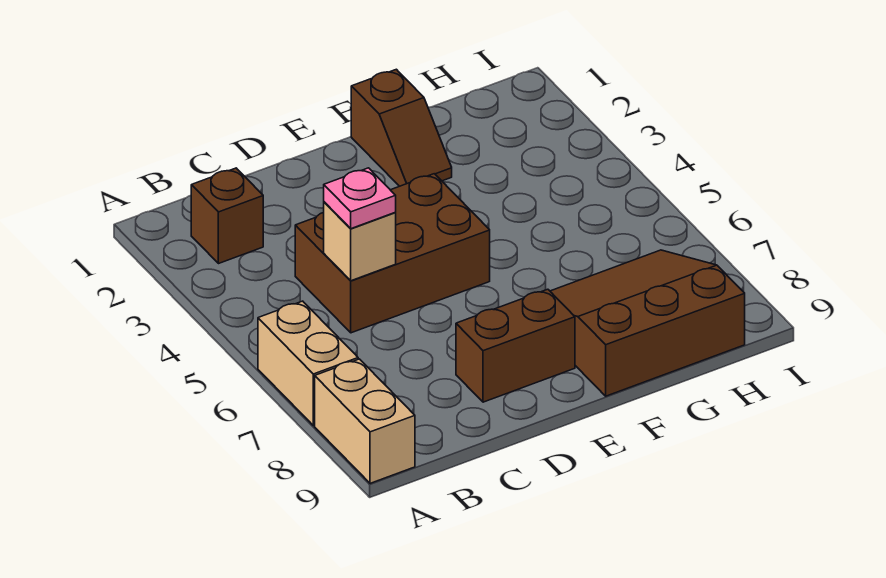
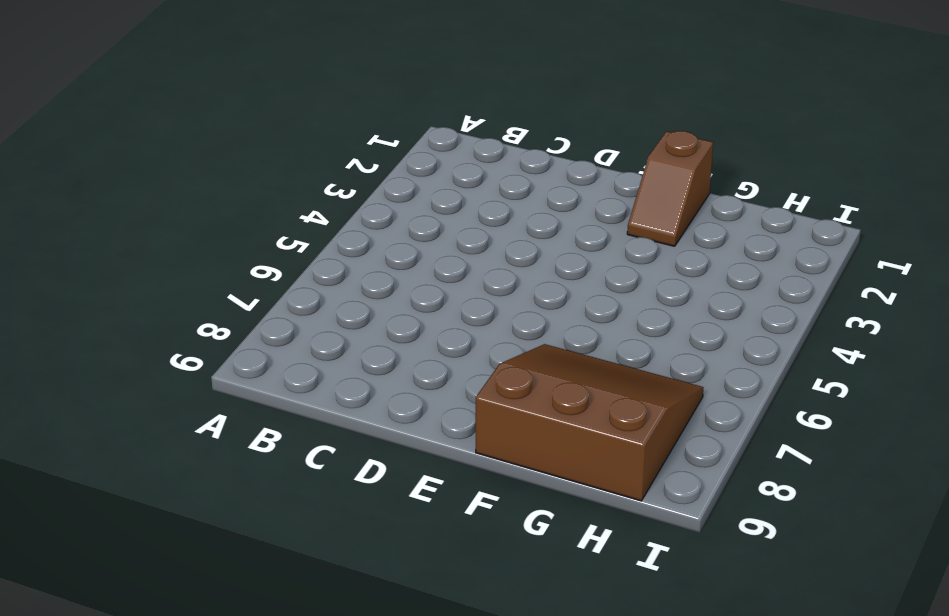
none -> tan brick A6:A7 level 1
none -> tan brick A8:A9 level 1

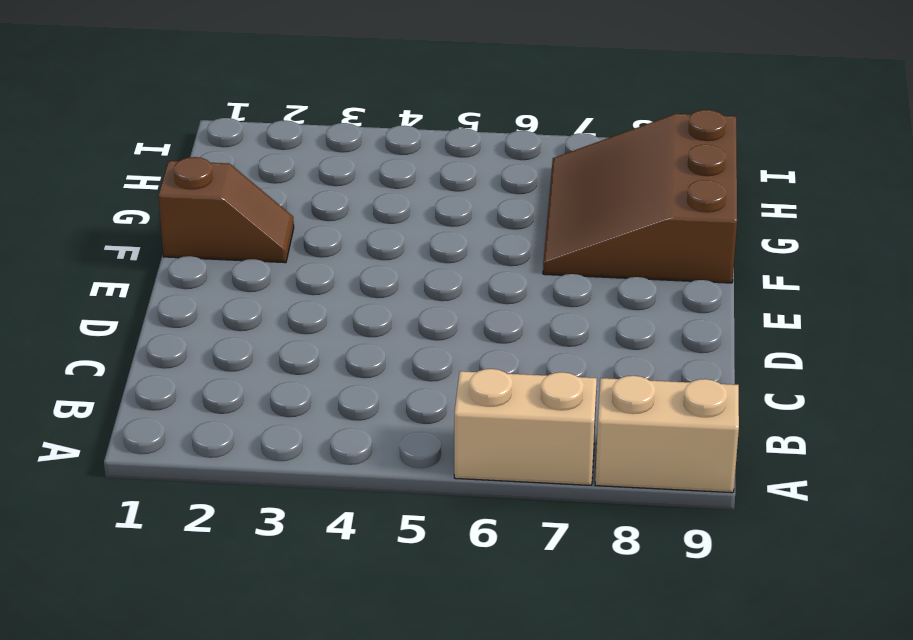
none -> brown brick B2 level 1
none -> brown brick C4:E5 level 1

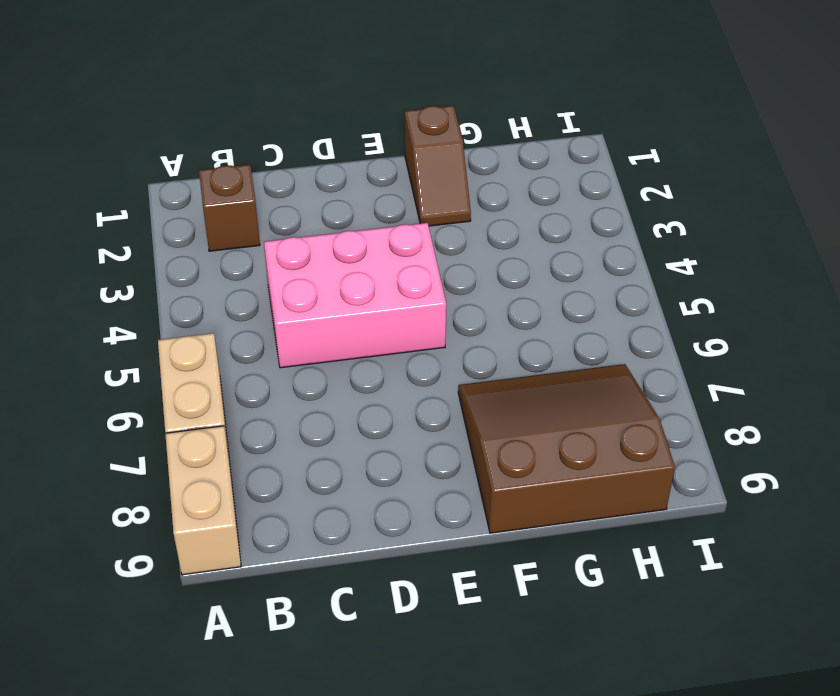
pink brick C4:E5 level 1 -> brown brick C4:E5 level 1
none -> brown brick D8:E8 level 1
none -> tan brick C5 level 2

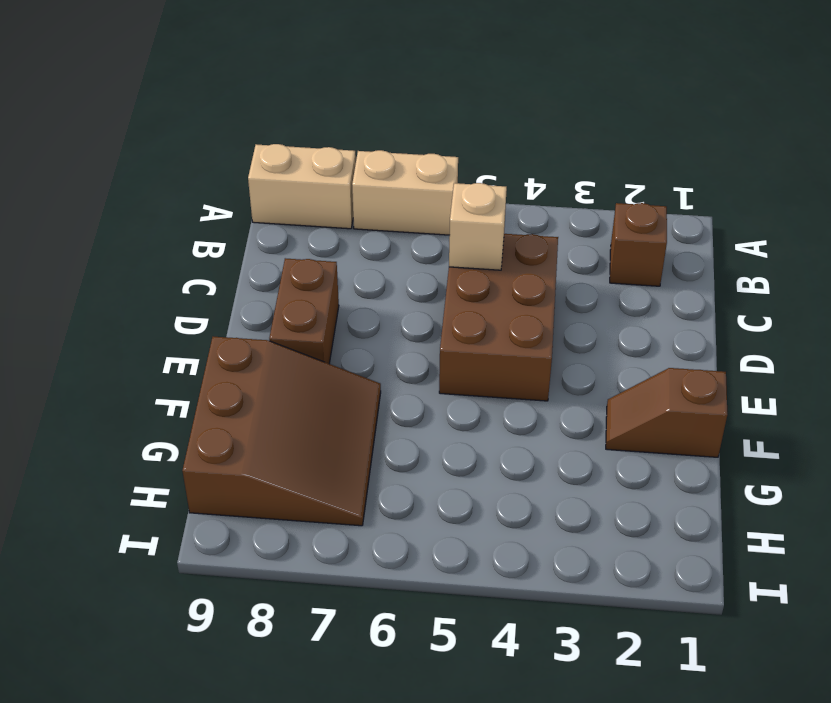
none -> pink plate C5 level 3

